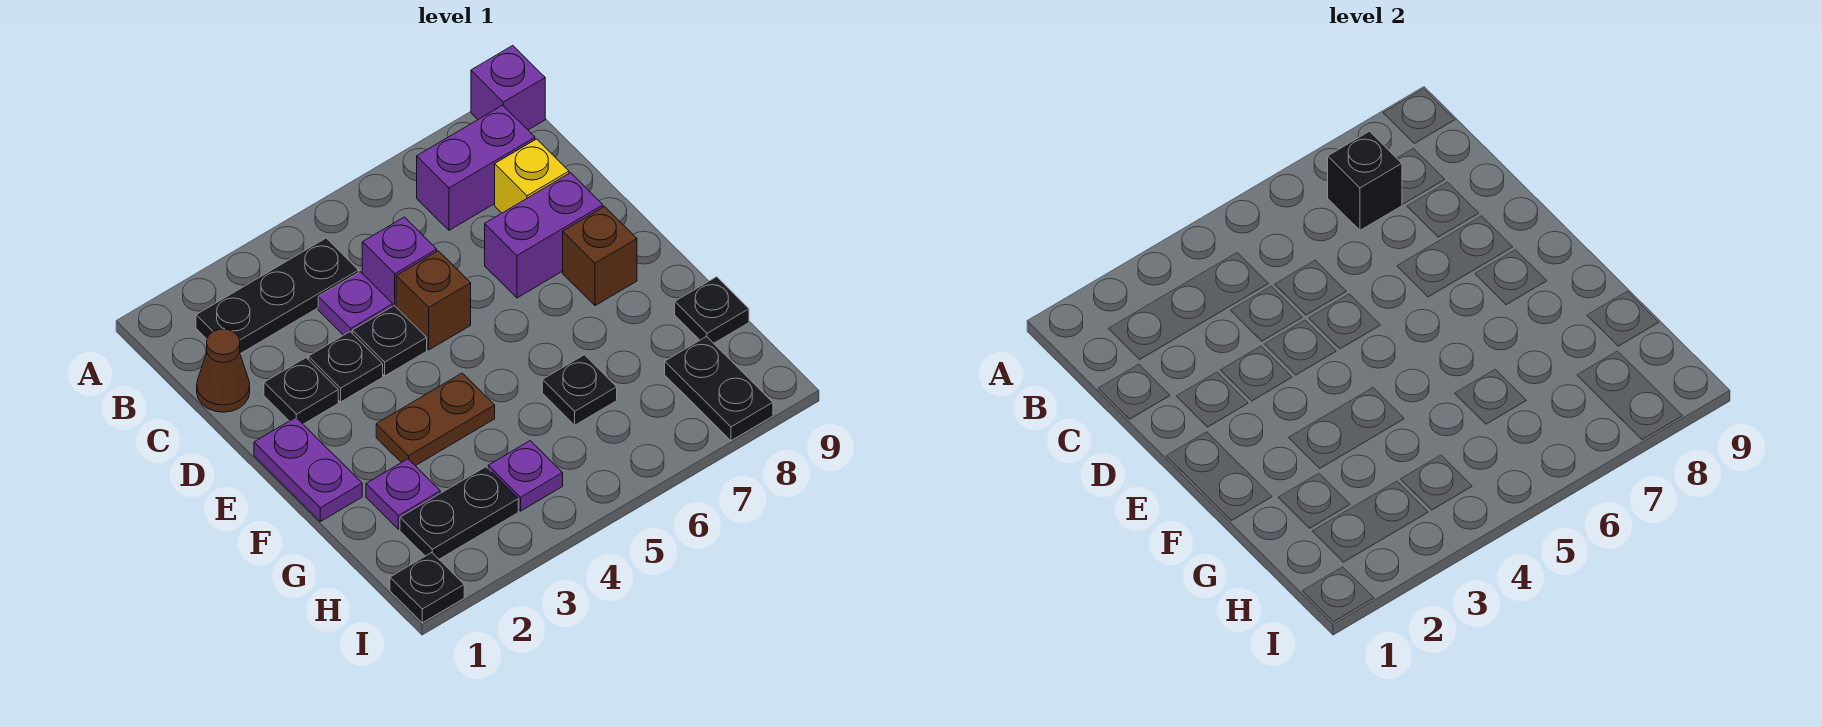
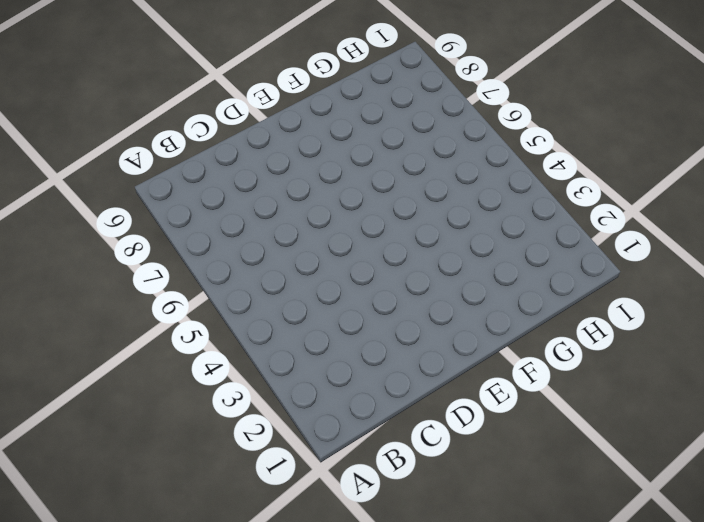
none -> purple brick A9 level 1
none -> black plate B2:B4 level 1
none -> purple brick B7:B8 level 1

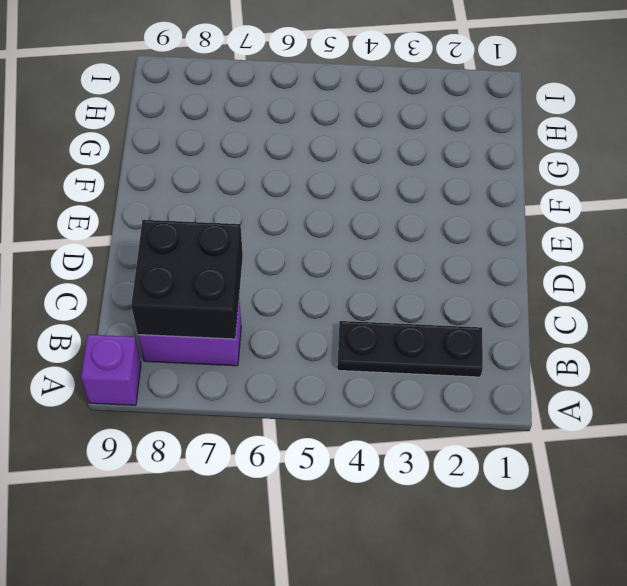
black brick B7:C8 level 2 -> black brick B7 level 2
none -> brown cone C1 level 1
none -> purple plate C4 level 1
none -> purple brick C5 level 1

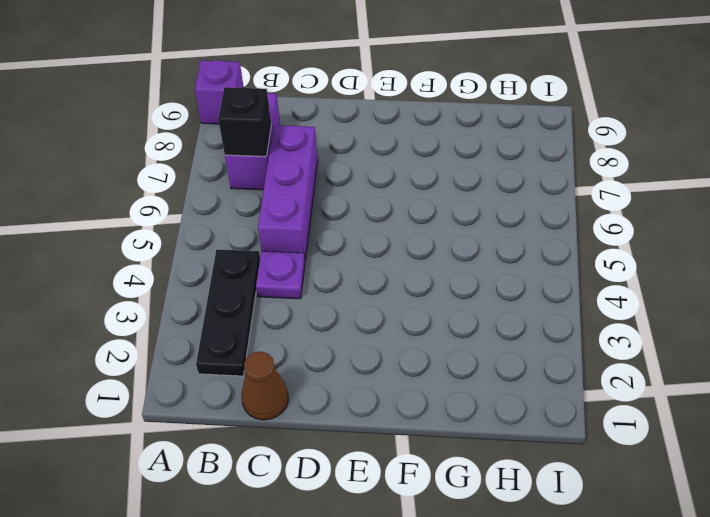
purple brick C5:C7 level 1 -> purple brick C5 level 1
none -> yellow brick C8 level 1
none -> black plate D2 level 1
none -> black plate D3 level 1

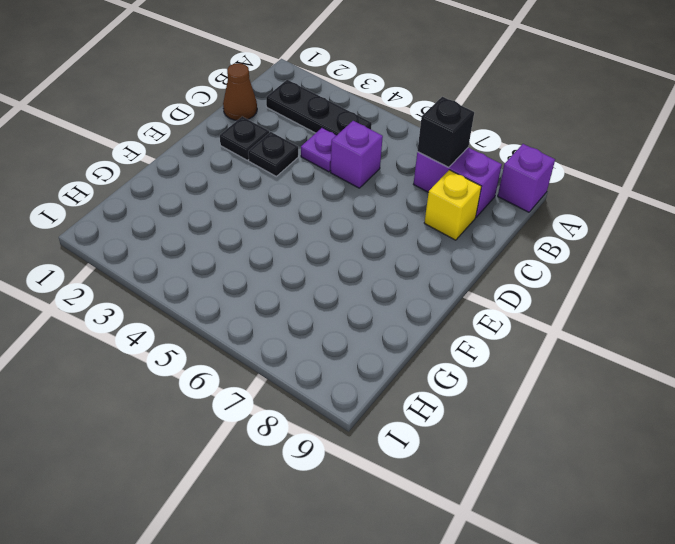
none -> black plate D4 level 1
none -> brown brick D5 level 1
none -> purple brick D7:D8 level 1

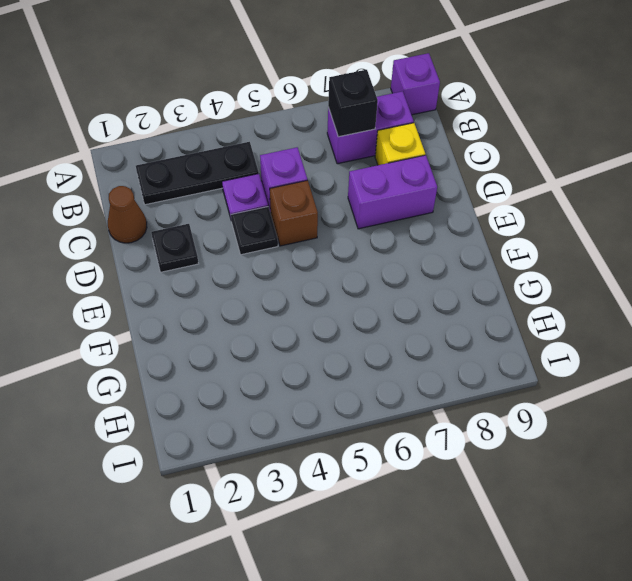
none -> black plate D3 level 1
none -> purple plate E1:F1 level 1
none -> brown brick E8 level 1

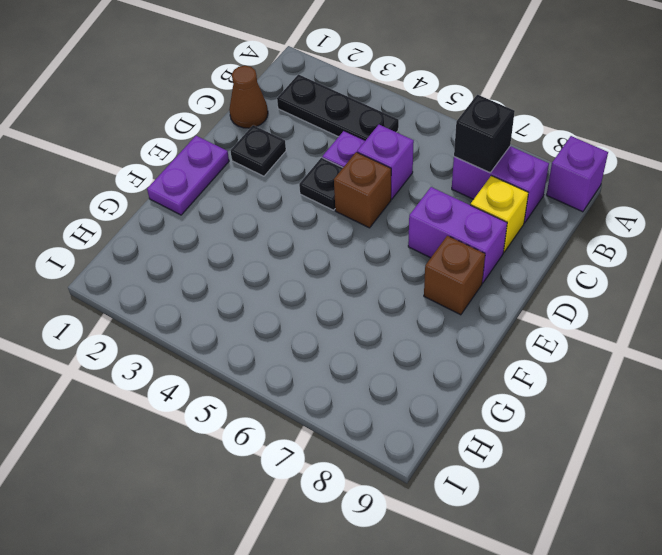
none -> black plate D3 level 1
none -> brown plate F3:F4 level 1
none -> purple plate G2 level 1

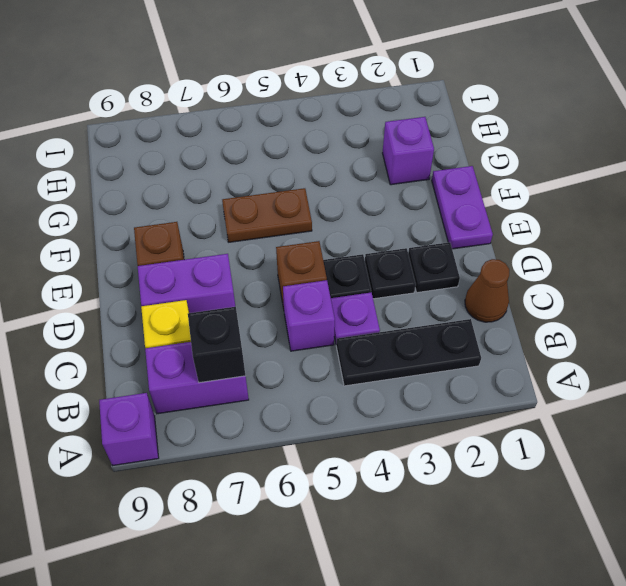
brown plate F5:F6 level 1 -> brown plate F3:F4 level 1
purple brick G2 level 1 -> purple plate G2 level 1
none -> black plate G6 level 1
none -> black plate G9 level 1
none -> black plate H2:H3 level 1

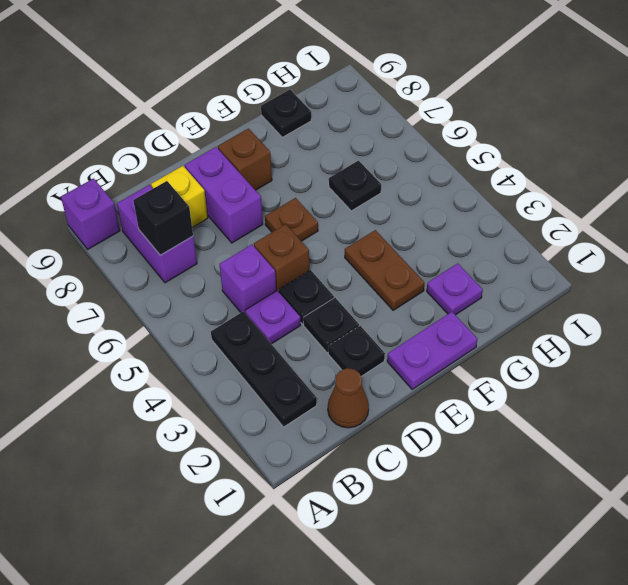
brown plate E6 level 1 -> none
none -> black plate H2:H3 level 1
none -> purple plate H4 level 1
none -> black plate H8:I8 level 1

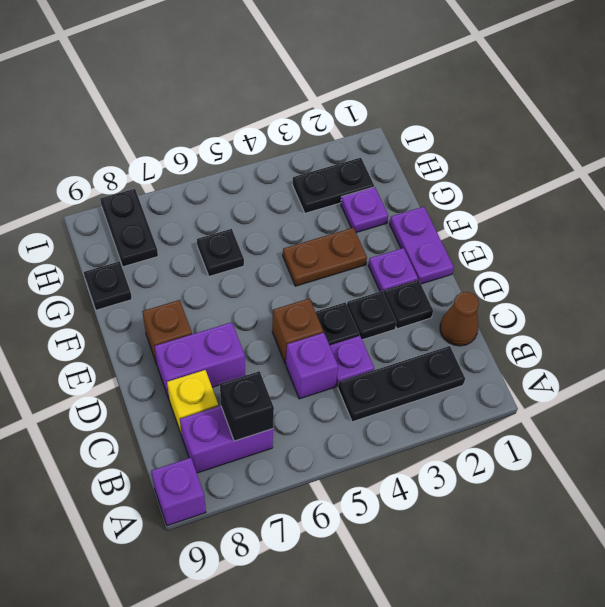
purple plate E2 level 1 -> purple plate H4 level 1
none -> black plate I1 level 1

